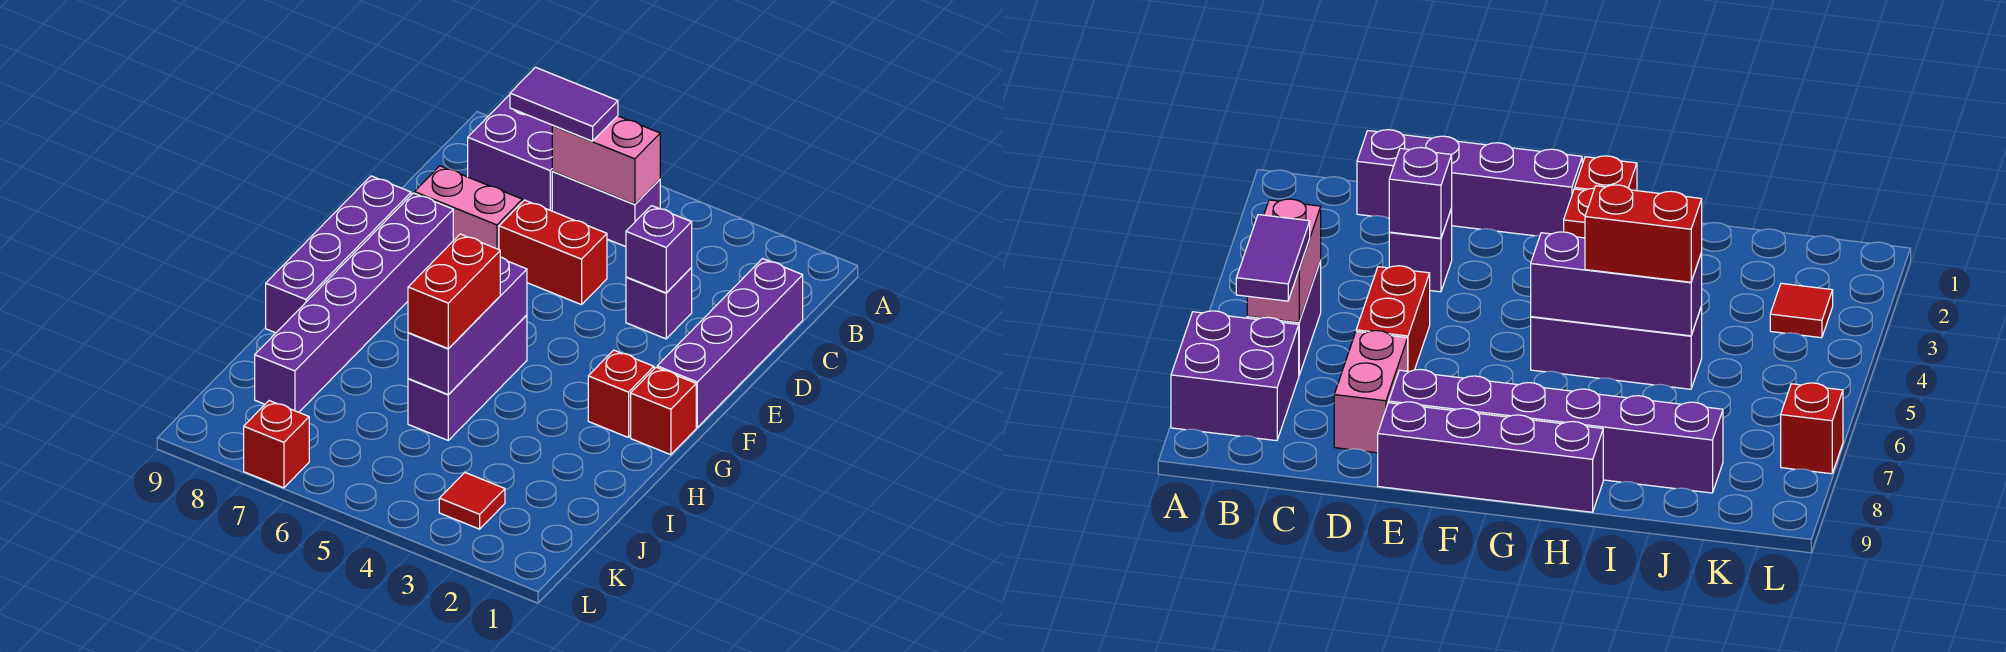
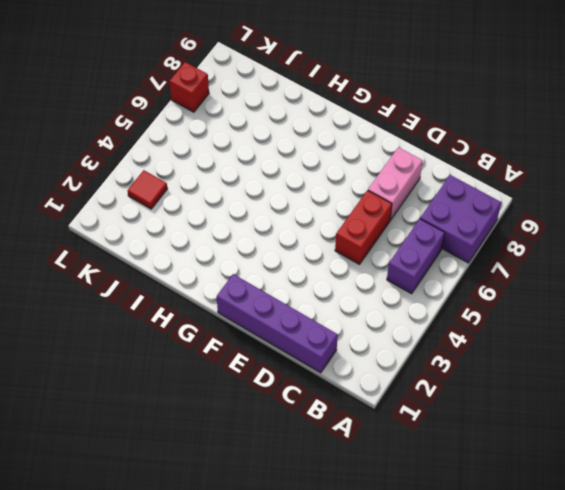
none -> purple brick D3 level 1
none -> purple brick E8:J8 level 1
none -> purple brick E9:H9 level 1

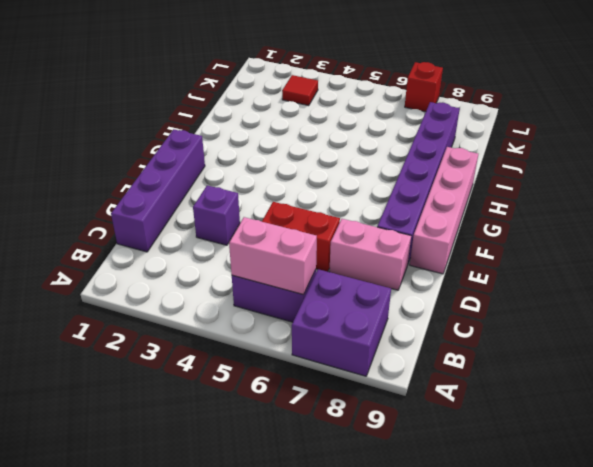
pink brick E9:H9 level 1 -> purple brick E9:H9 level 1
none -> red brick G1 level 1
none -> red brick G2 level 1
none -> purple brick G5:I5 level 1

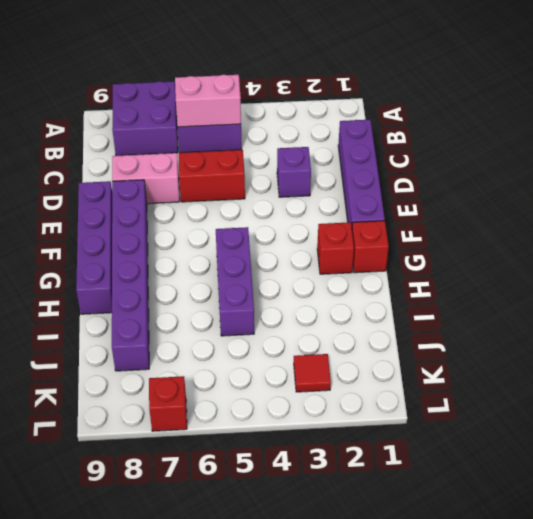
none -> purple brick D3 level 2
none -> purple brick G5:I5 level 2
none -> purple tile B6:B7 level 3

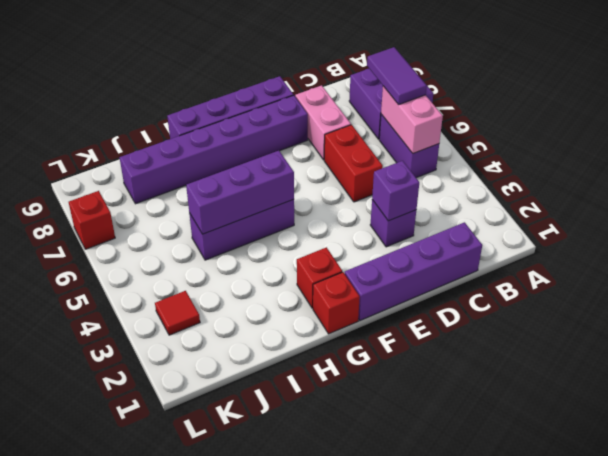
none -> red brick H5:I5 level 3

